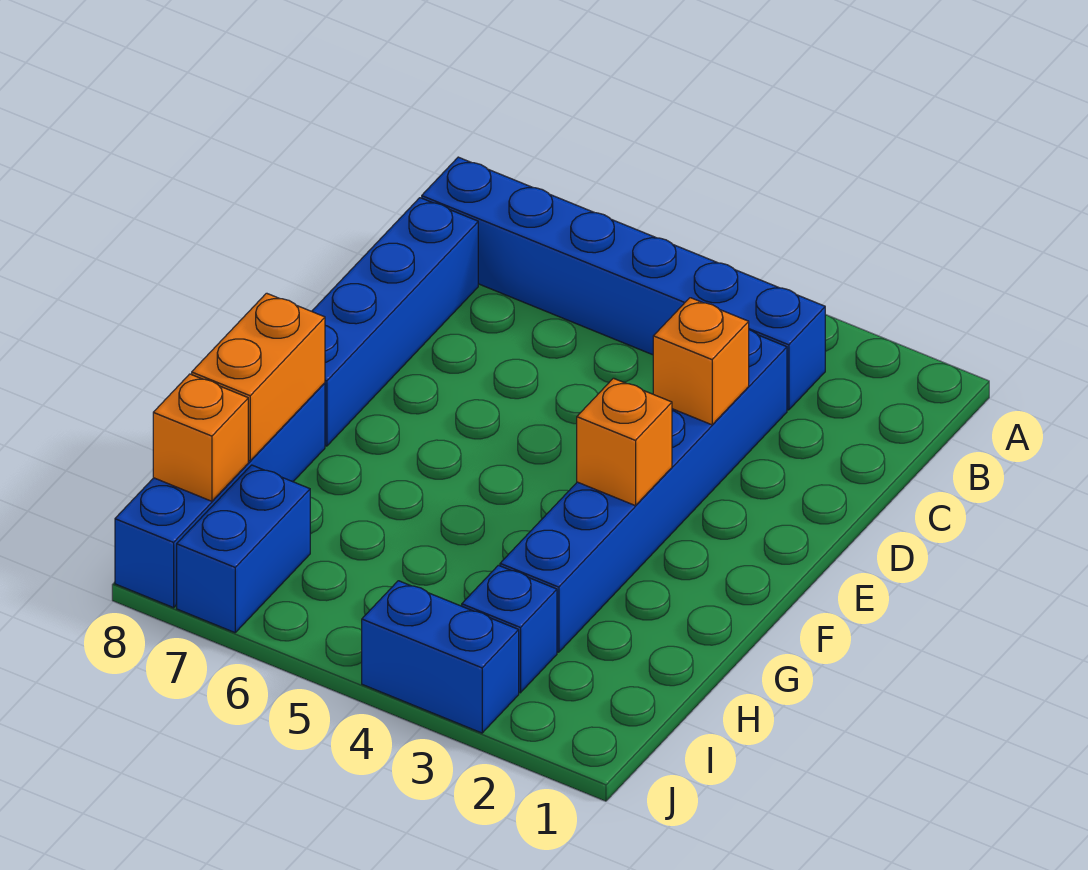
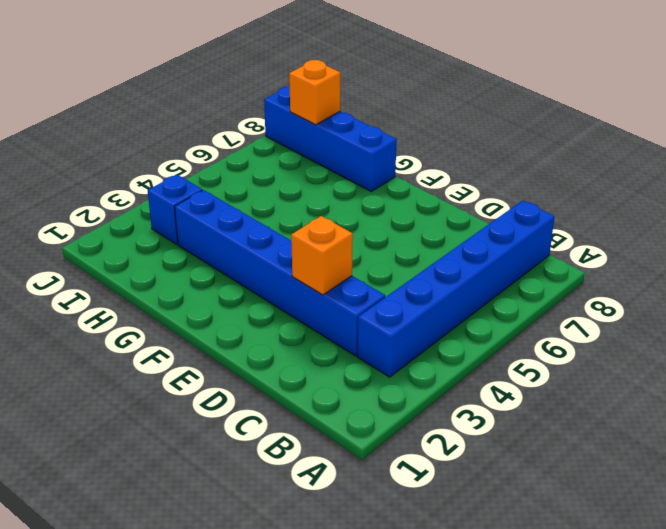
none -> blue brick C8:F8 level 1
none -> blue brick I7:J7 level 1

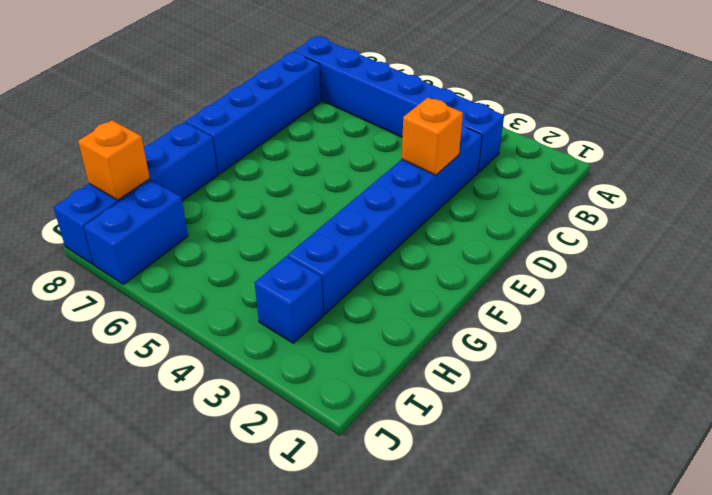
none -> blue brick J3:J4 level 1
none -> orange brick F3 level 2

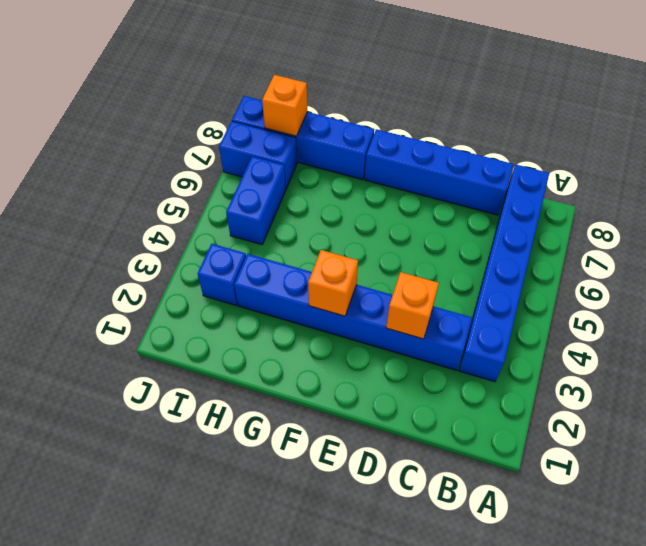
blue brick I5:I6 level 1 -> blue brick J3:J4 level 1
none -> orange brick G8:H8 level 2

